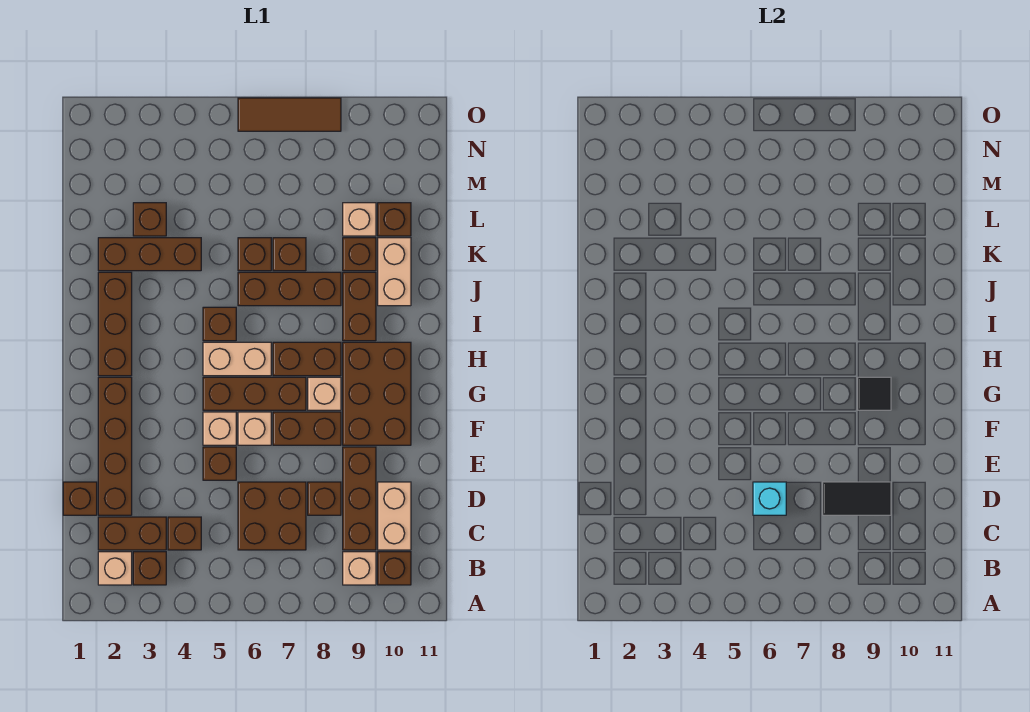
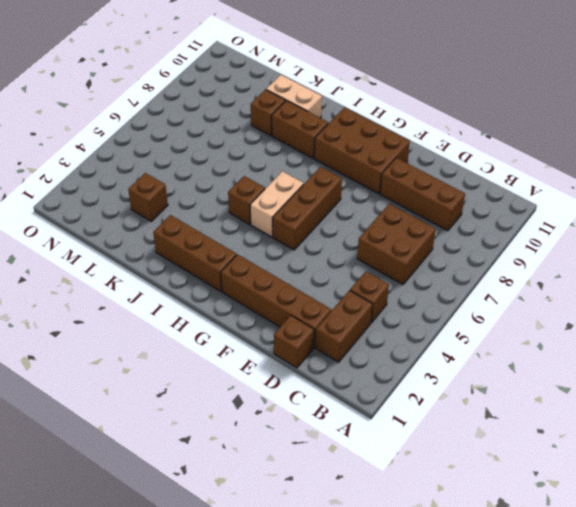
none -> tan brick B2 level 1
none -> brown brick B3 level 1
none -> tan brick B9 level 1
none -> brown brick B10 level 1

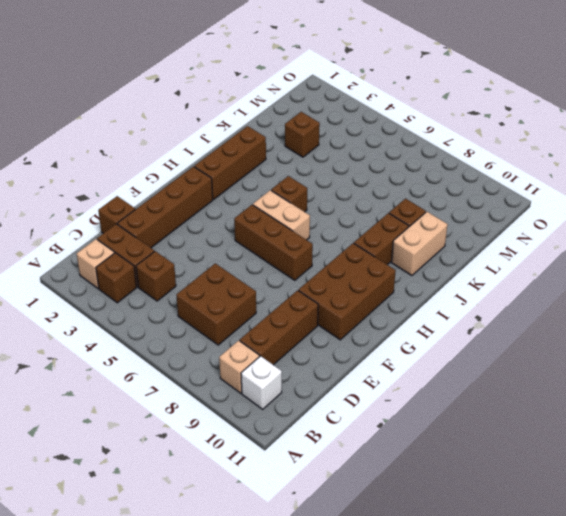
white brick B10 level 1 -> brown brick B10 level 1
none -> tan brick C10:D10 level 1
none -> brown brick D8 level 1
none -> brown brick E5 level 1
none -> tan brick F5 level 1

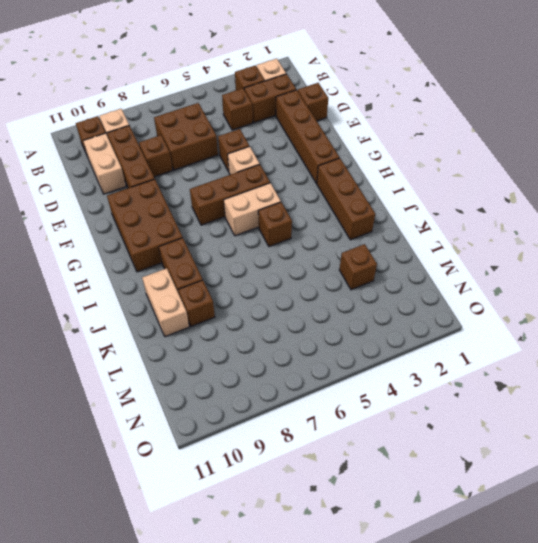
none -> tan brick F6 level 1
none -> brown brick F7:F8 level 1
none -> tan brick G8 level 1
none -> brown brick H7:H8 level 1

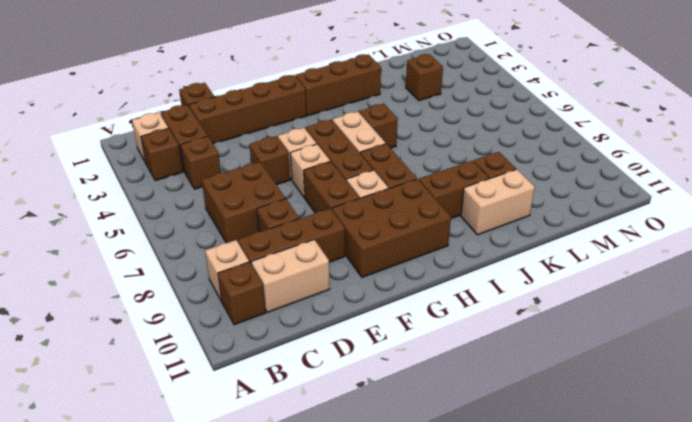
none -> brown brick J6:J8 level 1
none -> brown brick K2:K4 level 1
none -> brown brick K6 level 1
none -> brown brick K7 level 1

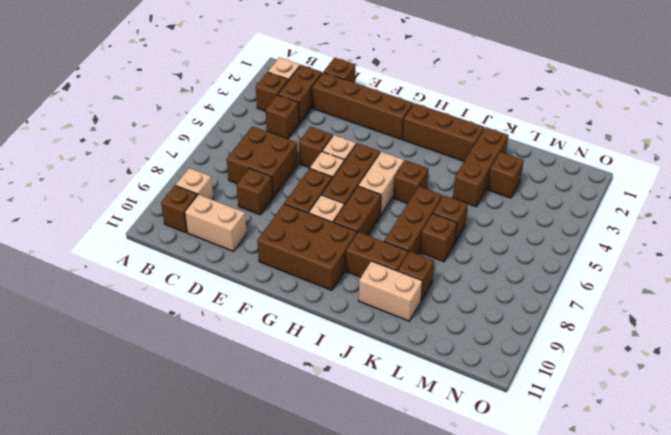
none -> brown brick C9:E9 level 1
none -> tan brick L9 level 1
none -> brown brick L10 level 1
none -> brown tile O6:O8 level 1

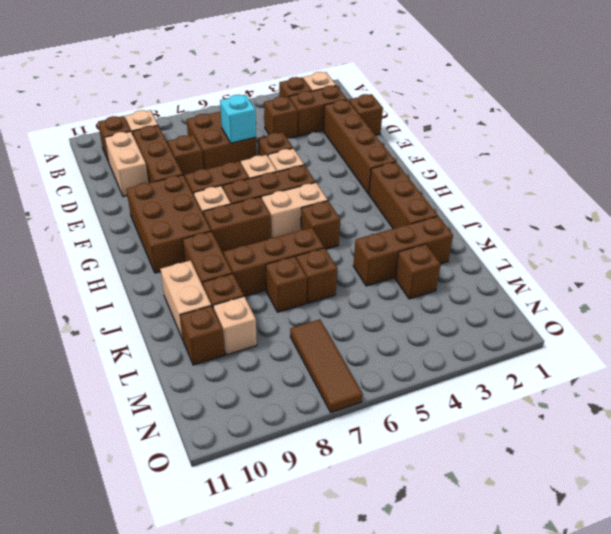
brown tile M7:O7 level 1 -> brown tile O6:O8 level 1
none -> black tile D8:D9 level 2
none -> black tile G9 level 2

